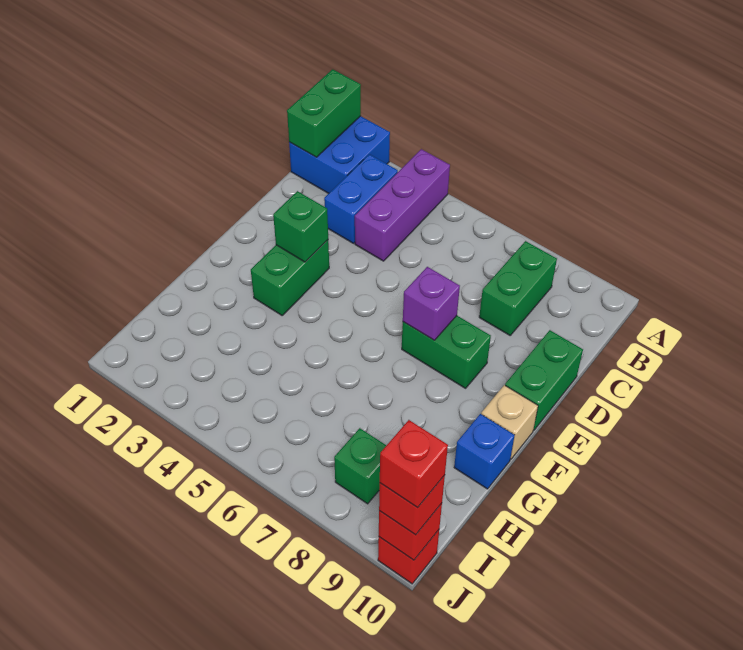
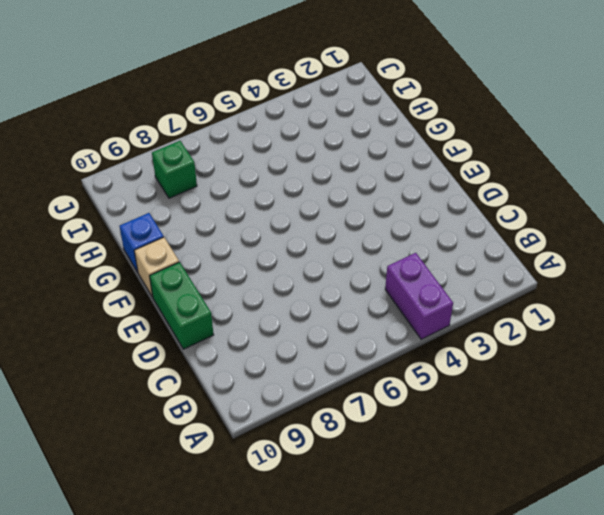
purple brick A4:B4 level 1 -> purple brick A4:C4 level 1
none -> blue brick A1:B2 level 1
none -> blue brick B3:C3 level 1
none -> green brick B8:C8 level 1

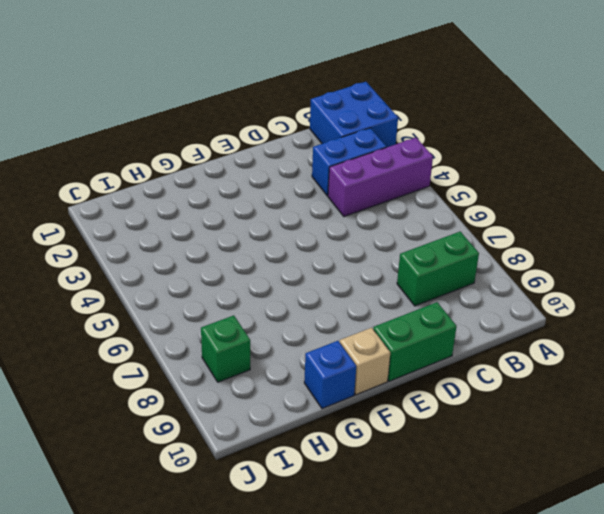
none -> green brick E3:F3 level 1
none -> green brick E7:E8 level 1
none -> red brick J10 level 1

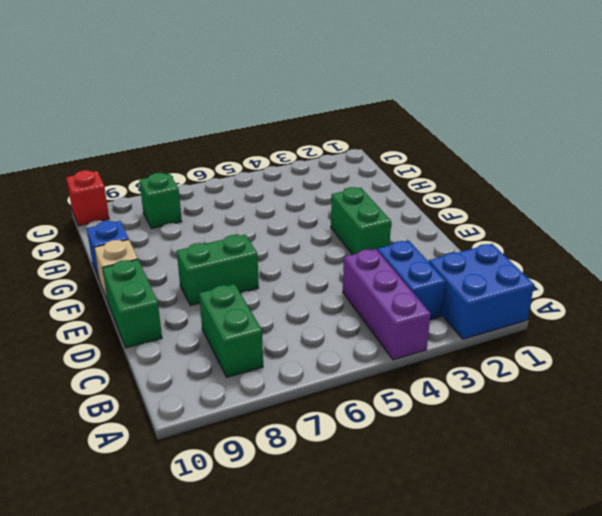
none -> green brick A1:B1 level 2
none -> green brick E3 level 2
none -> purple brick E7 level 2

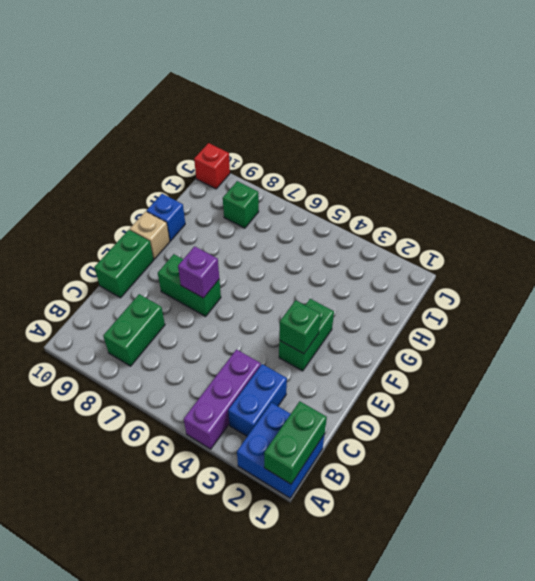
none -> red brick J10 level 2
none -> red brick J10 level 3
none -> red brick J10 level 4

